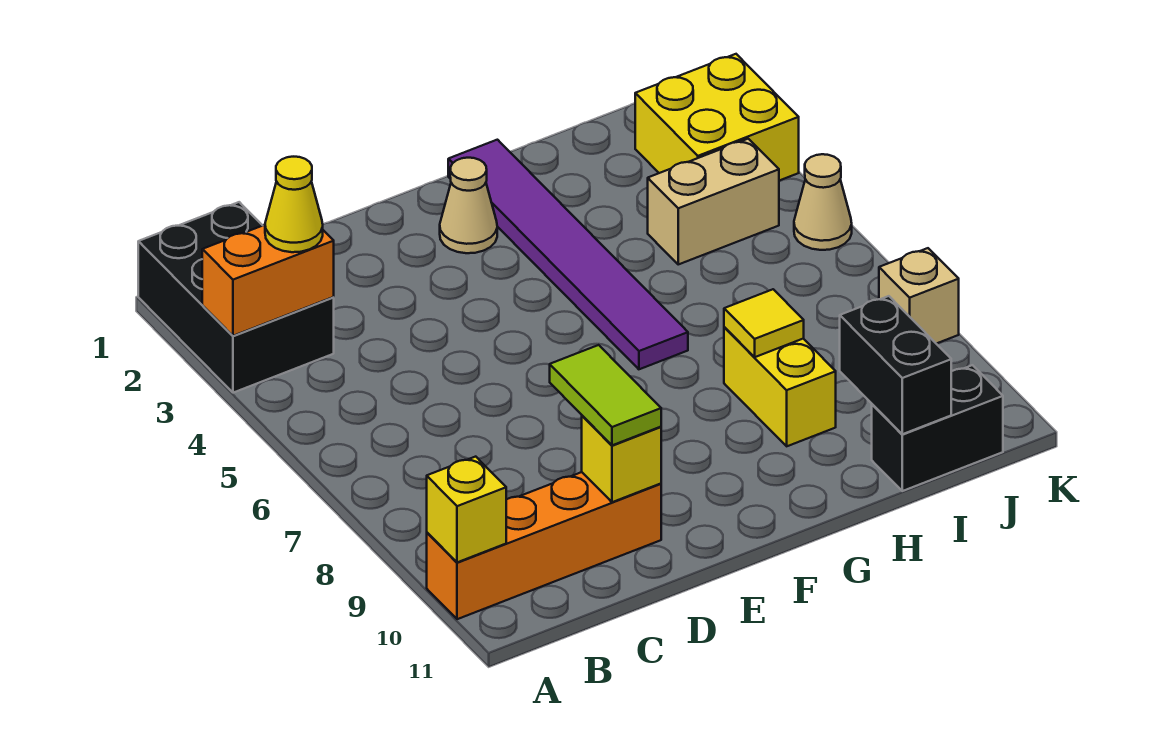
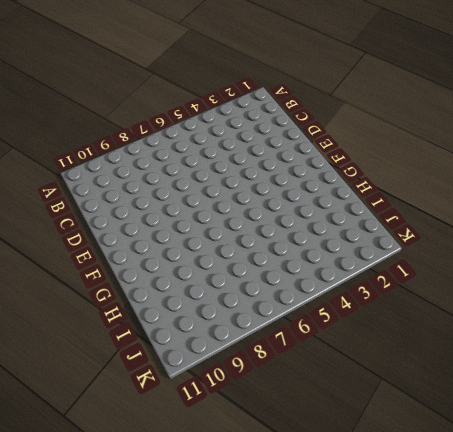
none -> black brick A1:B3 level 1
none -> orange brick A10:D10 level 1
none -> tan cone F2 level 1

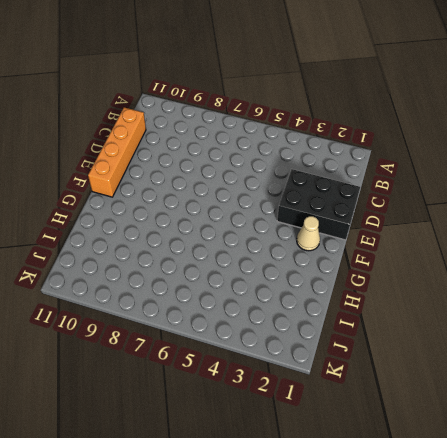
orange brick C11:F11 level 1 -> orange brick A10:D10 level 1
black brick D1:E3 level 1 -> black brick A1:B3 level 1
none -> purple tile G1:G6 level 1
none -> yellow brick H8:H9 level 1
none -> tan brick I4:J4 level 1

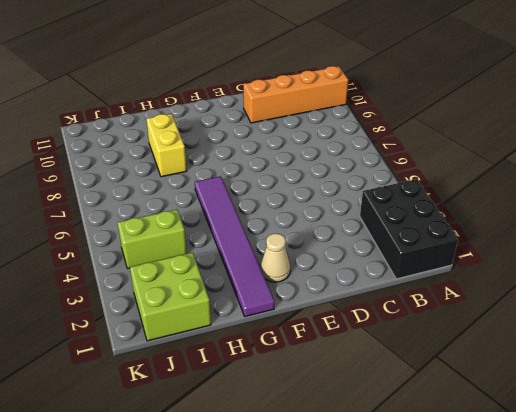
lime brick I1:J2 level 1 -> yellow brick J2:K3 level 1
lime brick I4:J4 level 1 -> tan brick I4:J4 level 1
none -> black brick I11:J11 level 1
none -> tan cone K5 level 1
none -> tan brick K8 level 1

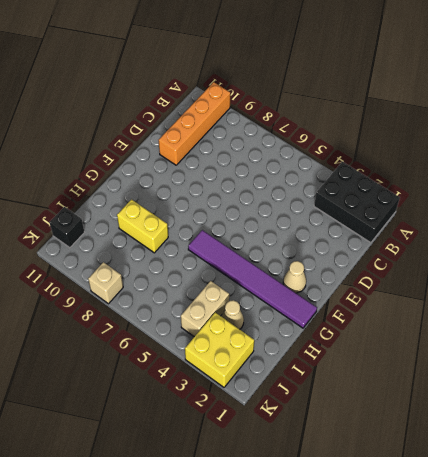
tan cone I3 level 1 -> tan cone K5 level 1
black brick J11 level 1 -> black brick I11:J11 level 1
none -> orange brick A3:B3 level 2
none -> yellow brick A10 level 2
none -> yellow brick D10 level 2

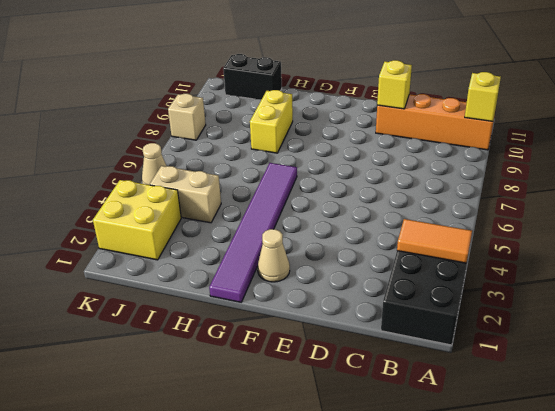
orange tile A3:B3 level 2 -> orange brick A3:B3 level 2
none -> yellow tile H8 level 2
none -> black brick I10:I11 level 2
none -> yellow cone B3 level 3

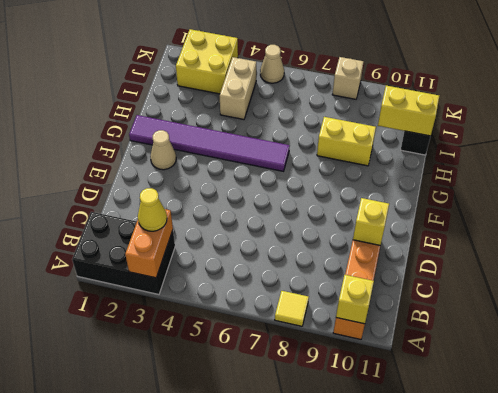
yellow tile A8 level 1 -> yellow tile H8 level 2
yellow brick I10:I11 level 2 -> black brick I10:I11 level 2
none -> lime tile D9:D10 level 3

